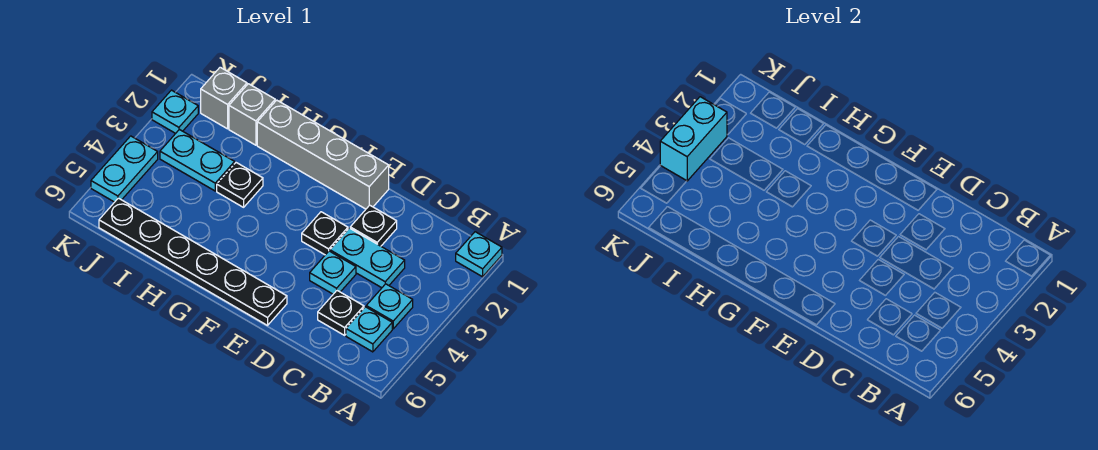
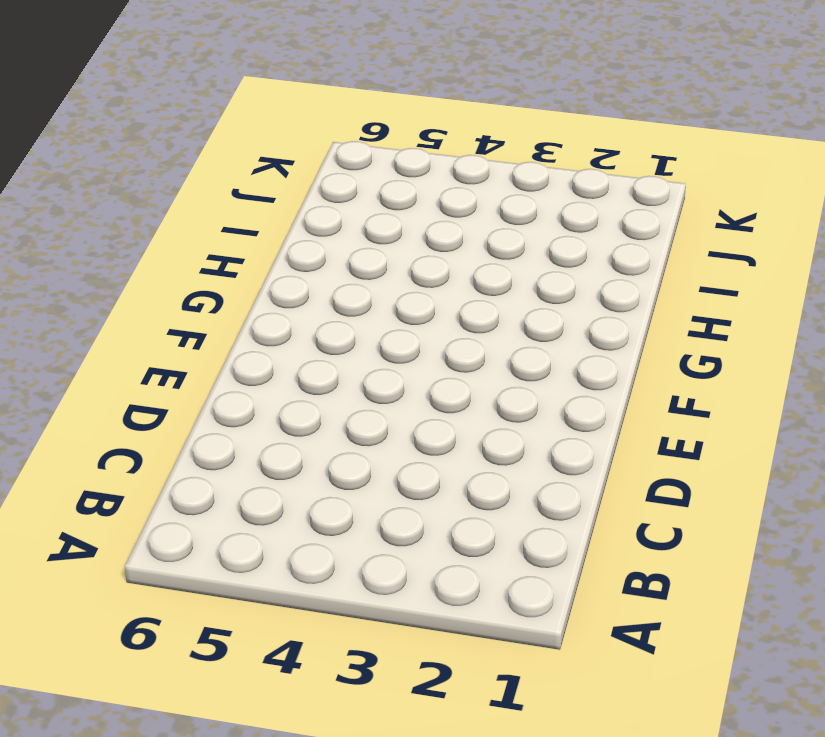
none -> cyan plate A1 level 1
none -> cyan plate B4 level 1
none -> cyan plate B5 level 1

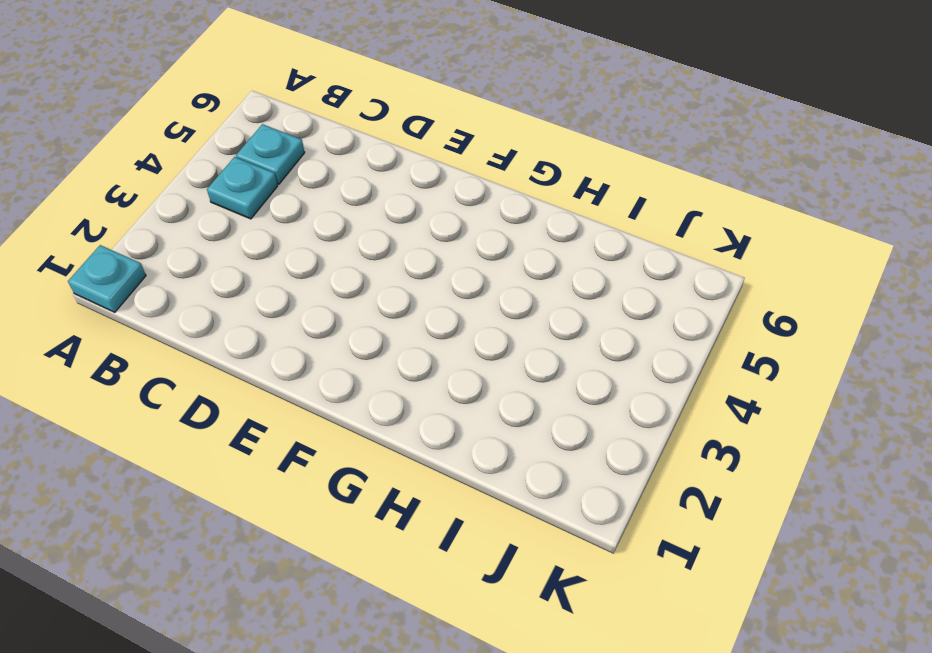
none -> cyan plate C3:D3 level 1
none -> black plate C5 level 1
none -> black plate D2 level 1

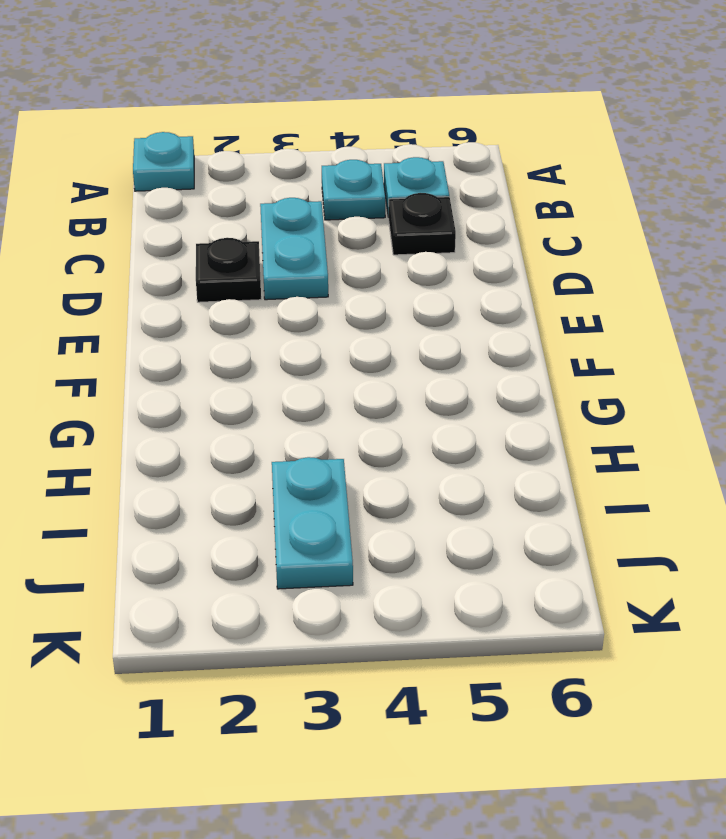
none -> cyan plate D4 level 1
none -> grey brick E1:H1 level 1
none -> black plate E3 level 1

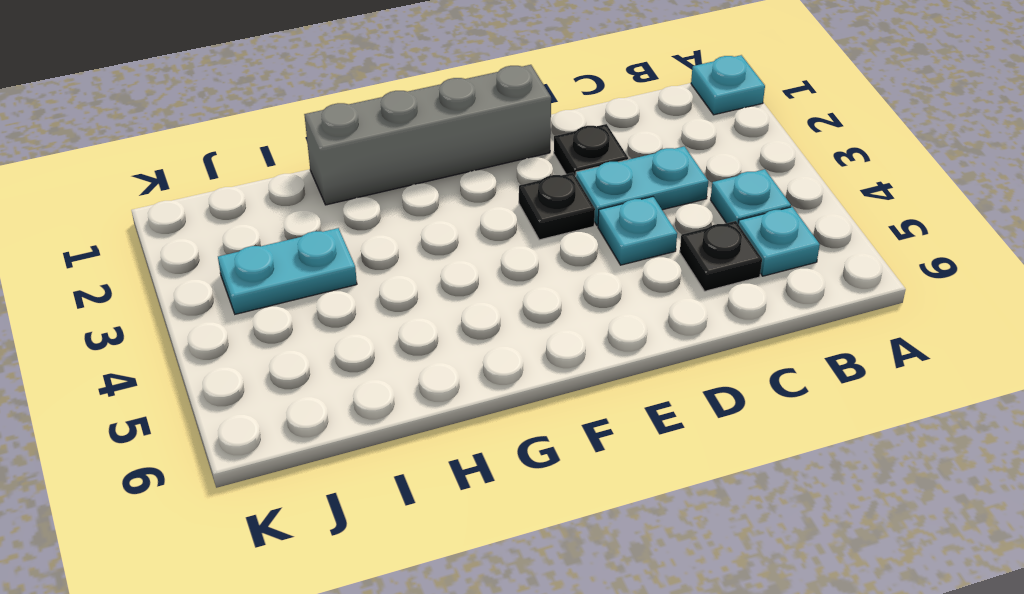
none -> black plate E6:J6 level 1
none -> black plate H3 level 1
none -> grey brick I1 level 1

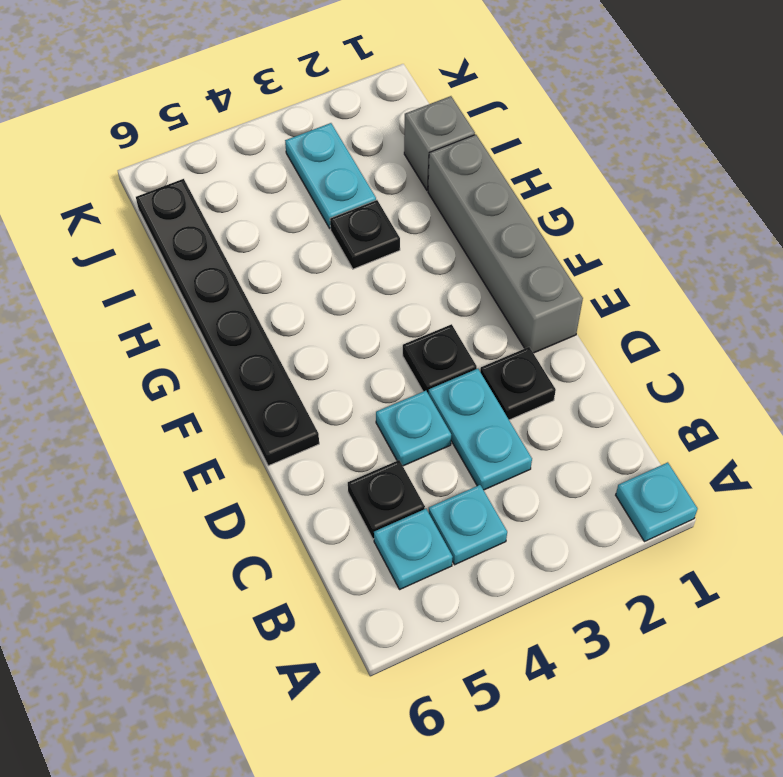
none -> grey brick J1 level 1
none -> cyan plate K2 level 1
none -> cyan plate K4:K5 level 1

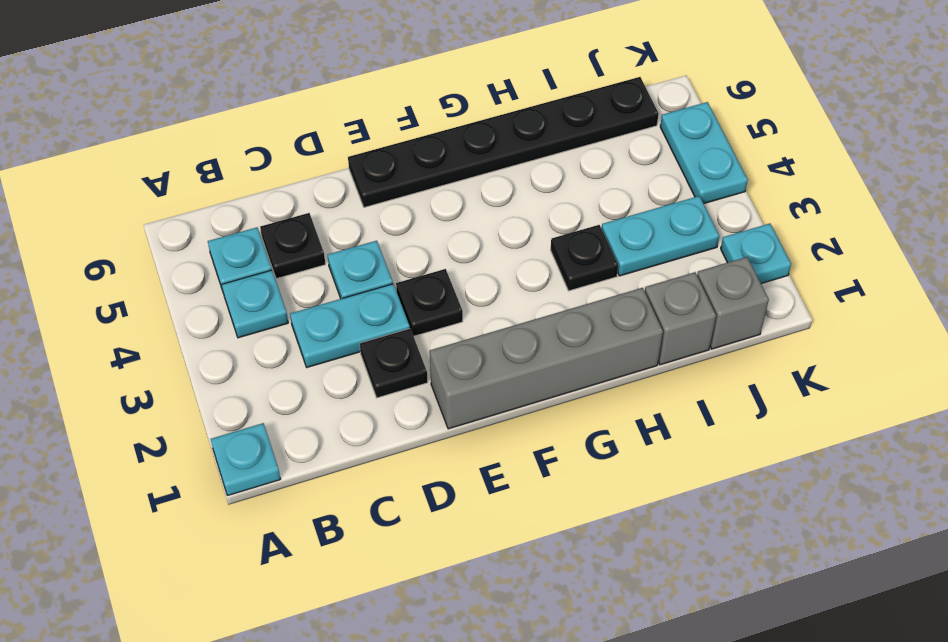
none -> cyan brick K3:K4 level 2

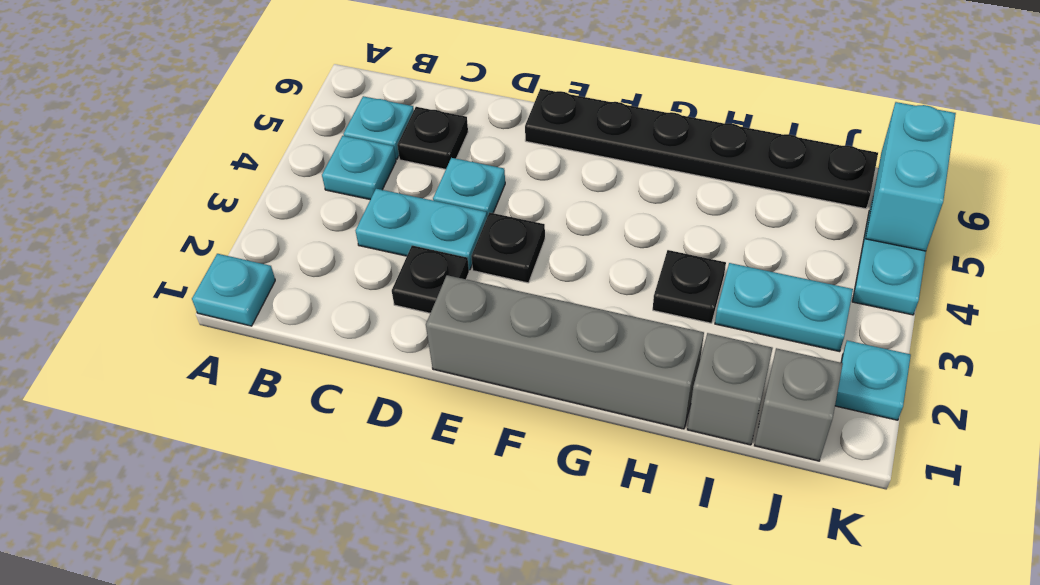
cyan brick K5:K6 level 2 -> cyan brick K3:K4 level 2

